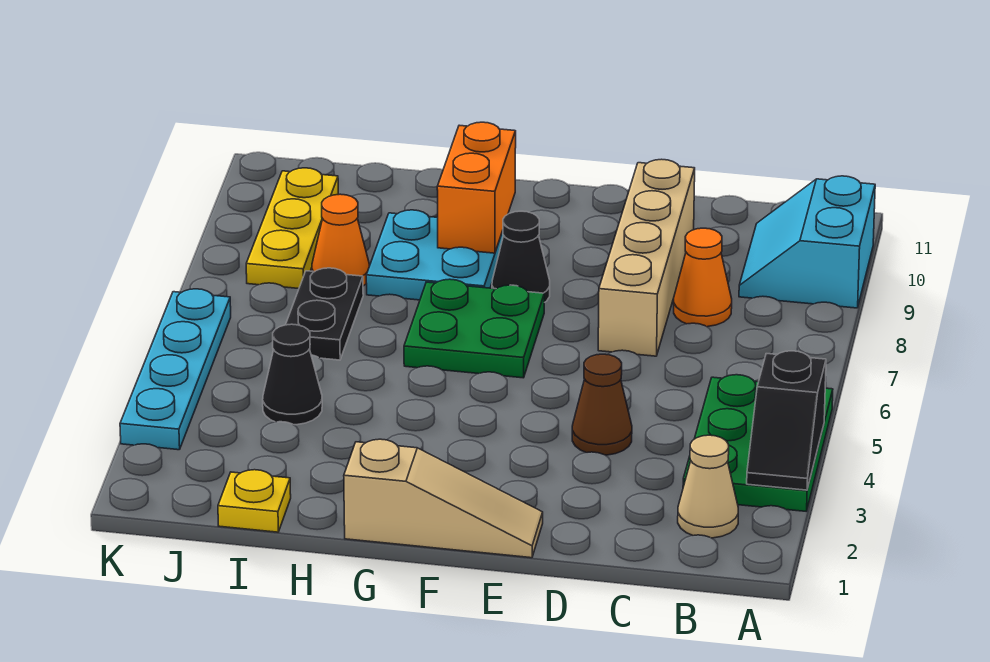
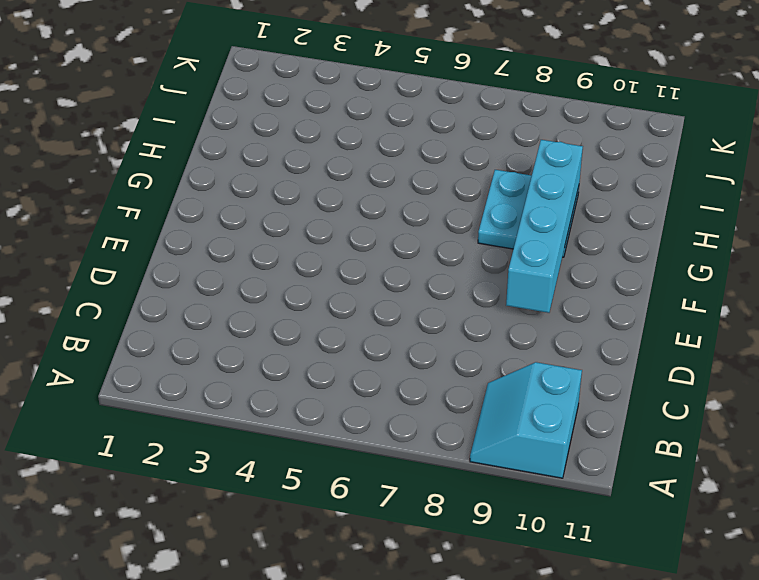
cyan slope A9:B10 level 1 top 10 -> cyan slope A9:B10 level 1 top A
cyan brick E9:H9 level 2 -> orange brick G9:G10 level 2
none -> green plate A3:B5 level 1
none -> tan cone B2 level 1
none -> orange cone C8 level 1

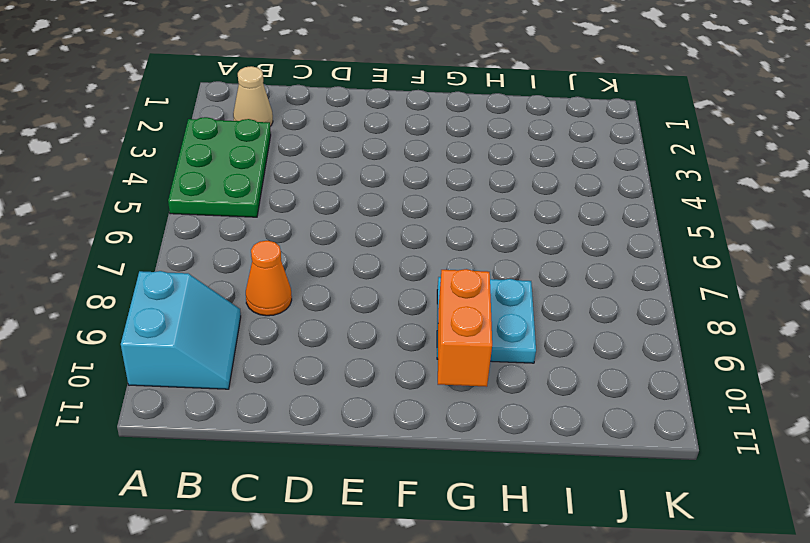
none -> brown cone D4 level 1
none -> tan brick D7:D10 level 1
none -> tan slope E1:G1 level 1 top G

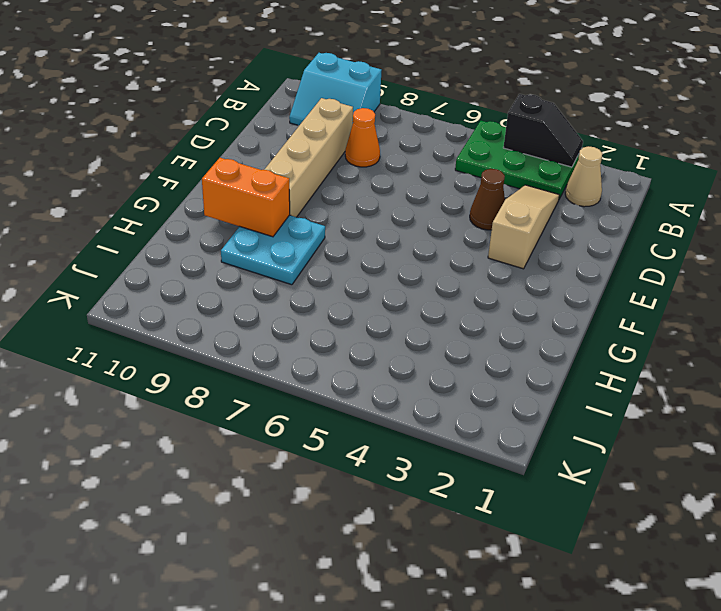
tan slope C3:E3 level 1 top E -> tan slope E1:G1 level 1 top G
tan brick C9:F9 level 1 -> tan brick D7:D10 level 1
none -> green plate F6:G7 level 1
none -> black cone F8 level 1
none -> yellow plate I1 level 1

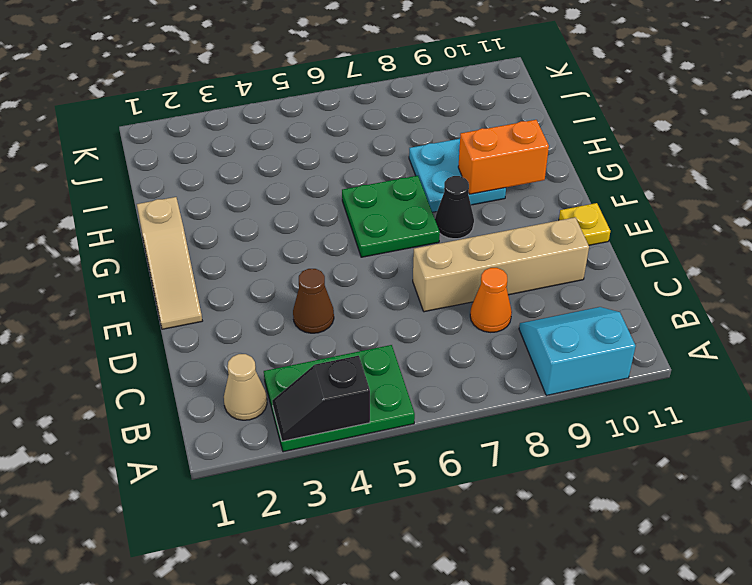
yellow plate E11 level 1 -> yellow plate I1 level 1
none -> black cone I4 level 1
none -> black plate I6:I7 level 1
none -> orange cone I8 level 1

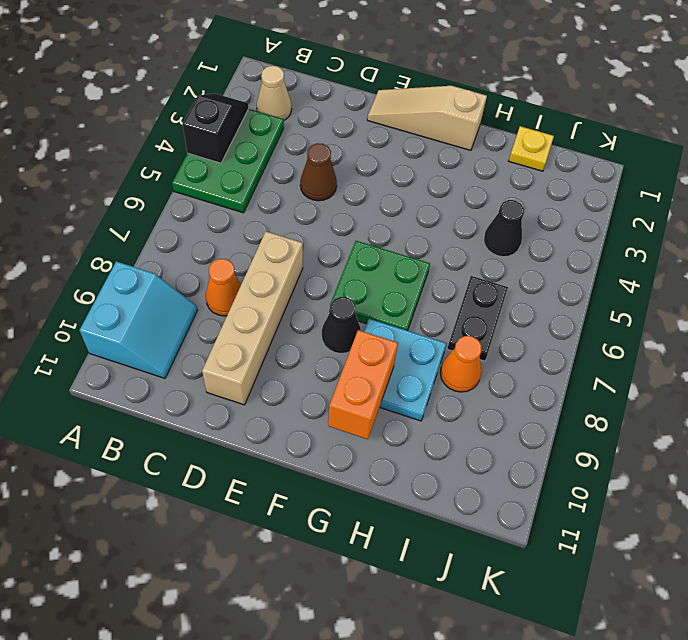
none -> yellow plate J8:J10 level 1
none -> cyan plate K3:K6 level 1

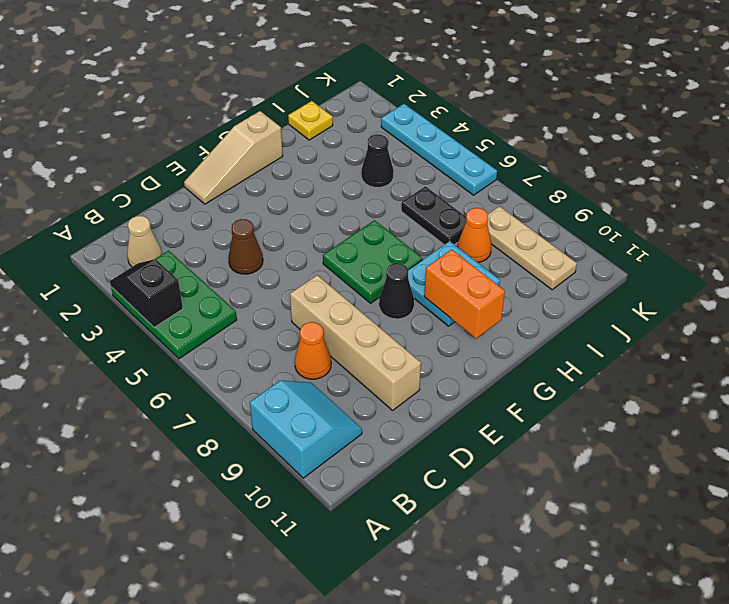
tan plate J8:J10 level 1 -> yellow plate J8:J10 level 1

